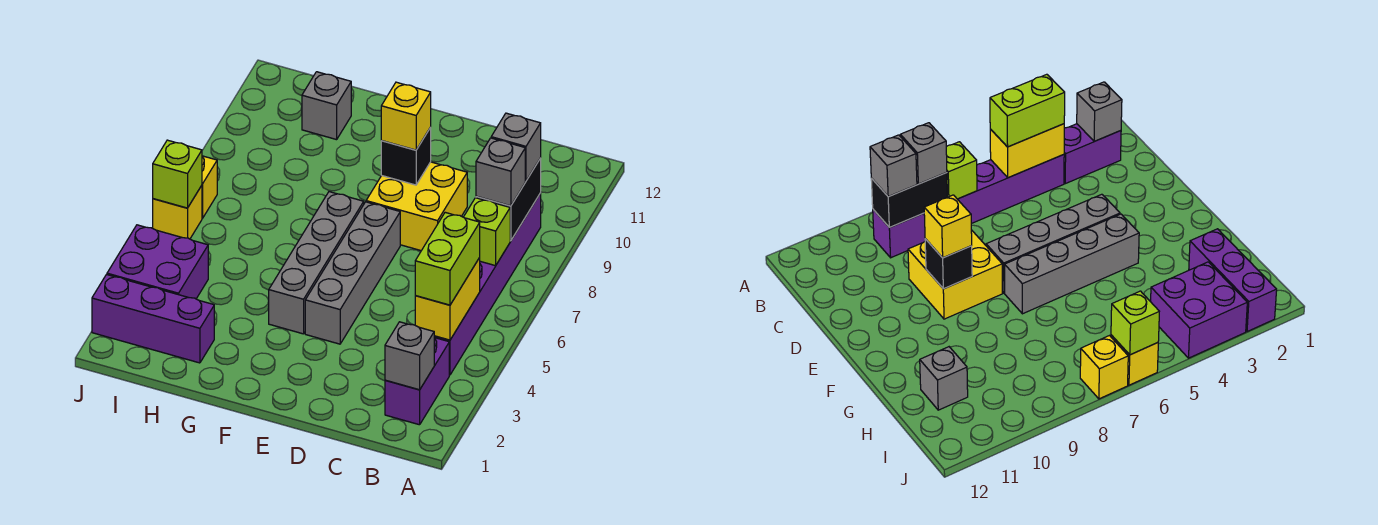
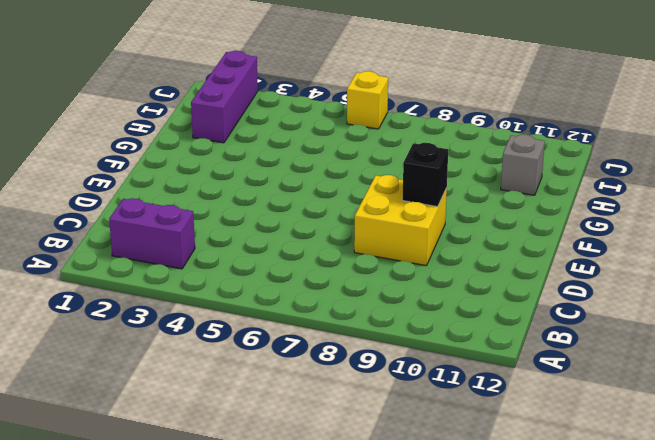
none -> purple brick B4:B9 level 1
none -> grey brick E4:E7 level 1
none -> grey brick F4:F7 level 1

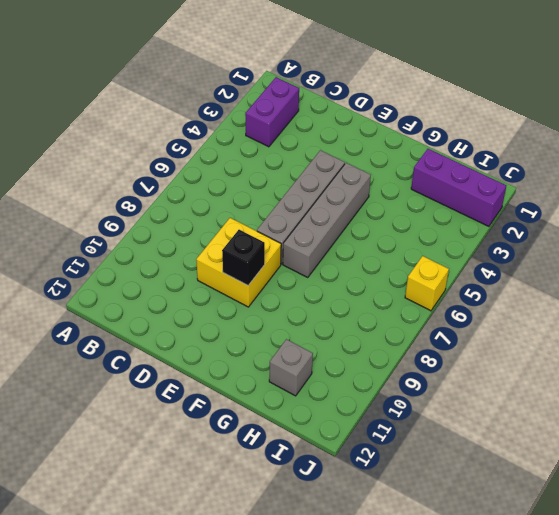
none -> purple brick B4:B9 level 1
none -> purple brick I3:J4 level 1
none -> yellow brick J7 level 1

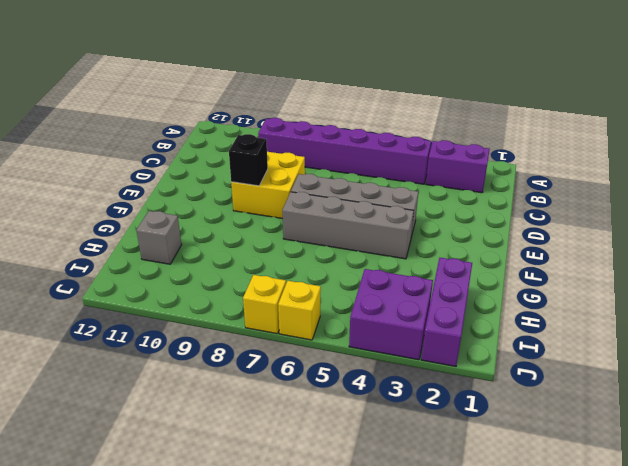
none -> grey brick B2 level 2
none -> yellow brick B4:B5 level 2
none -> lime brick B7 level 2

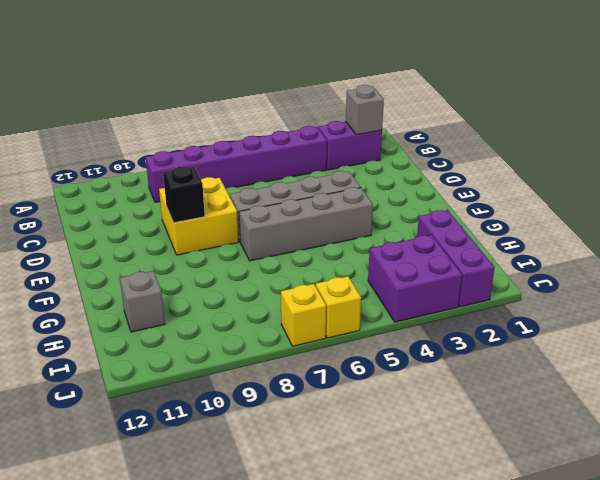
none -> yellow brick B4:B5 level 2
none -> lime brick B7 level 2
none -> black brick B8:B9 level 2

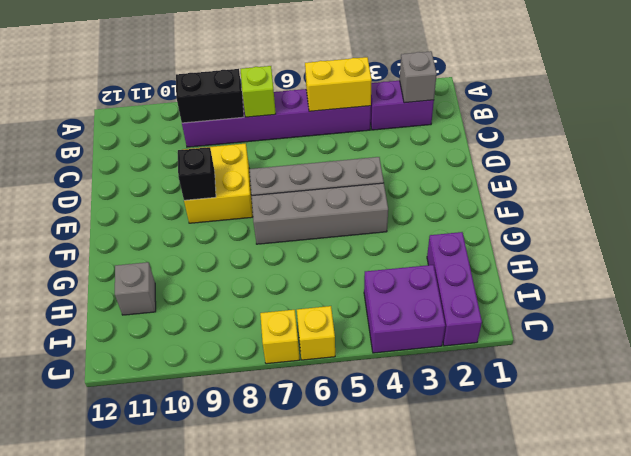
none -> lime brick J6 level 2
none -> lime brick B4:B5 level 3
none -> grey brick B8 level 3

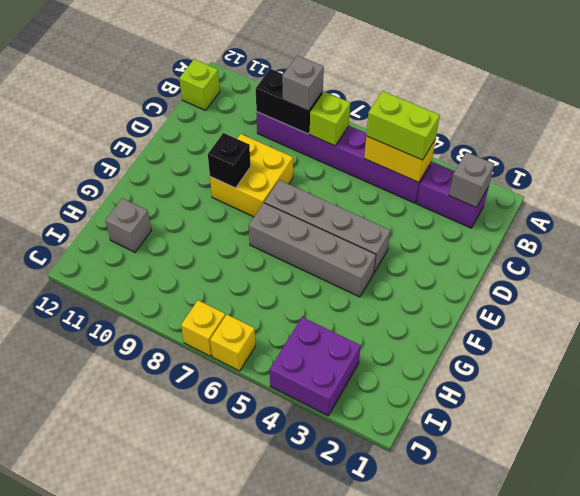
lime brick B12 level 1 -> lime brick J6 level 2
none -> purple brick H2:J2 level 1
none -> grey brick B9 level 3
none -> yellow brick E9 level 3

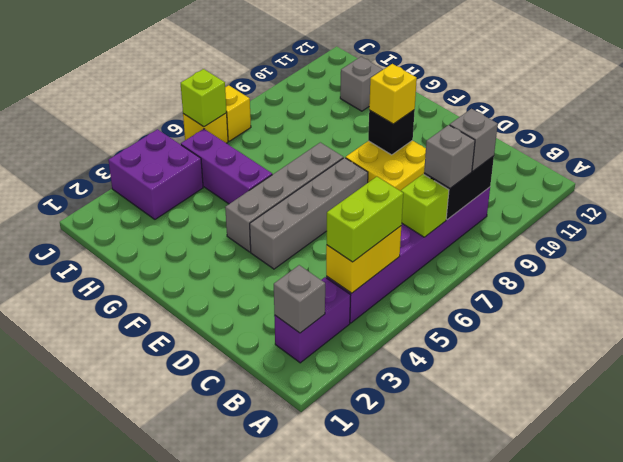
purple brick G5:I5 level 1 -> purple brick H2:J2 level 1

